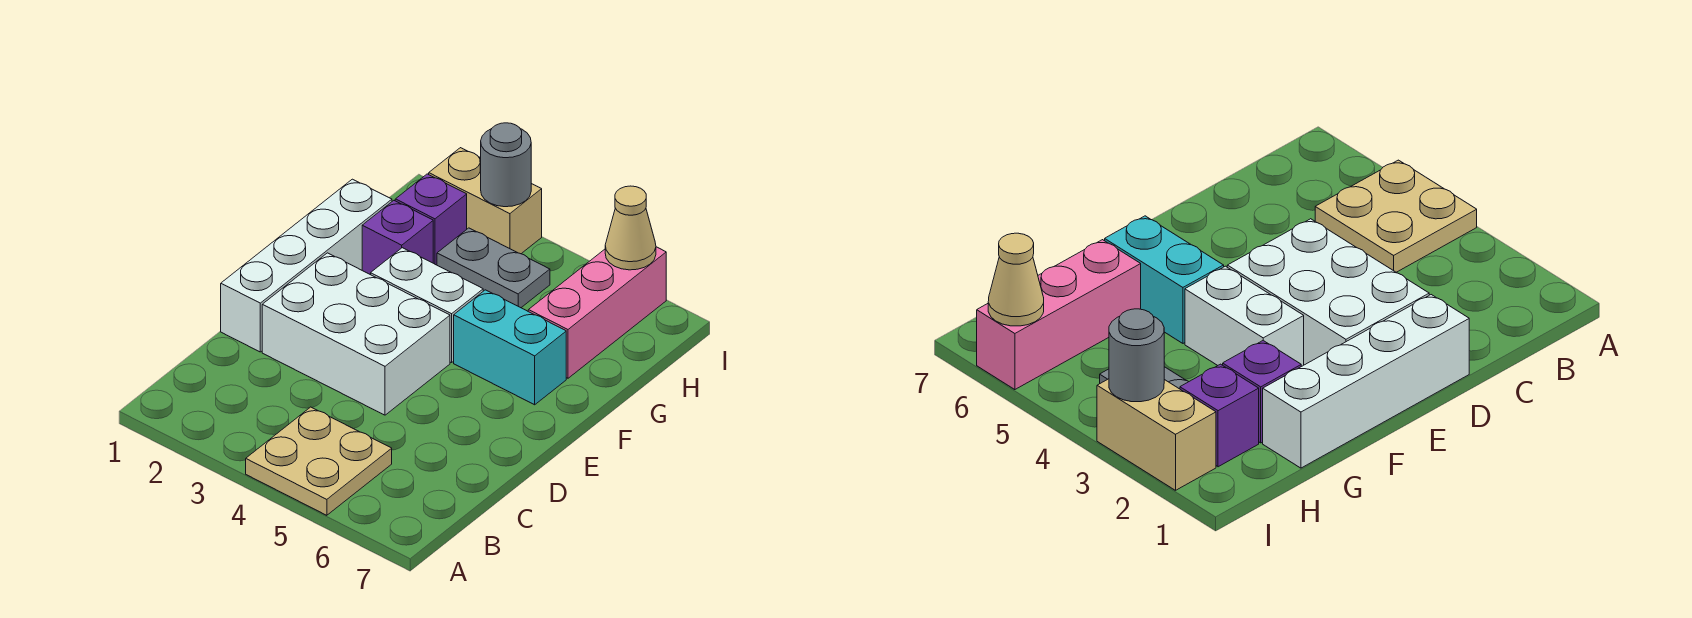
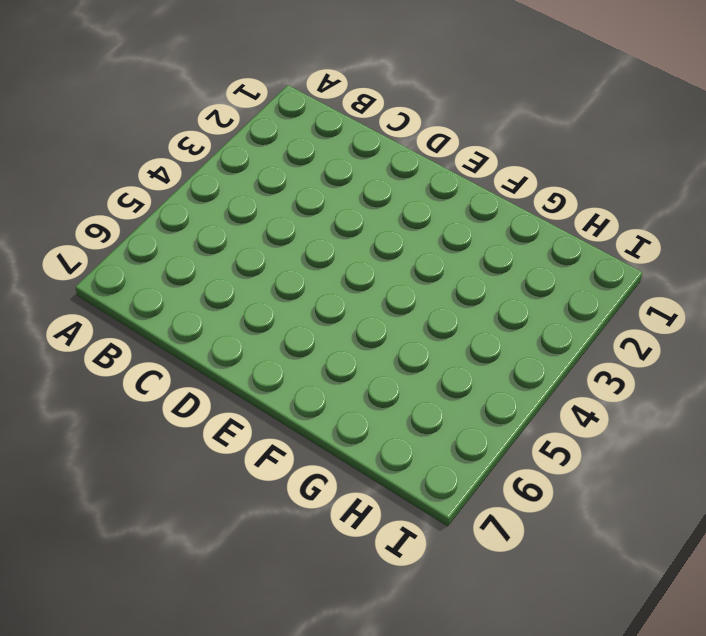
none -> tan plate A4:B5 level 1
none -> white brick D1:G1 level 1
none -> white brick D2:E4 level 1

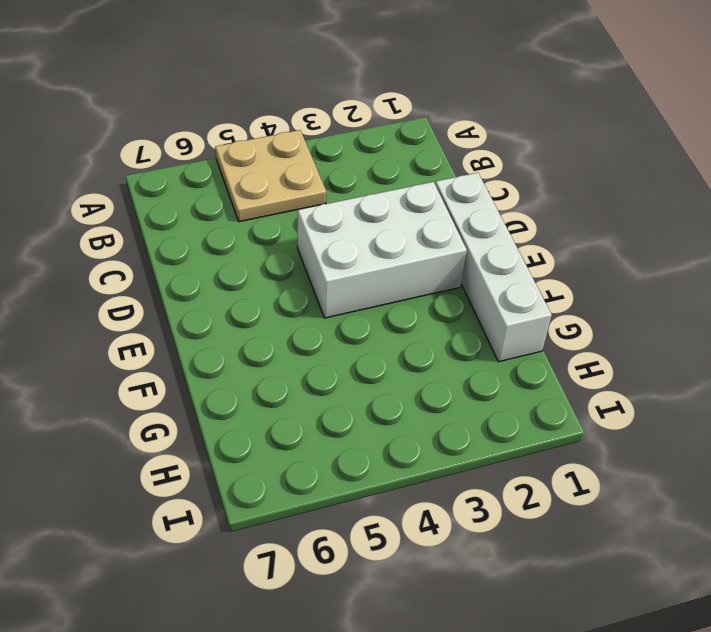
none -> white brick F3:F4 level 1
none -> cyan brick F5:F6 level 1
none -> purple brick G2 level 1

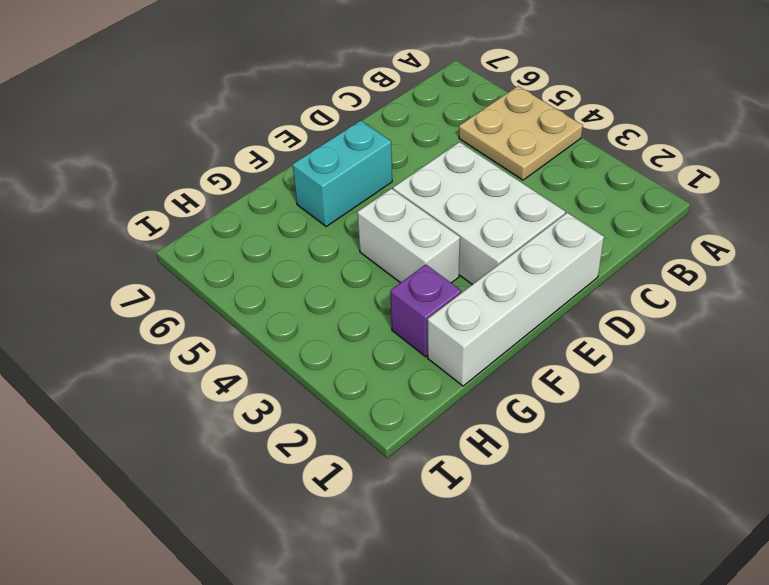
cyan brick E6:F6 level 1 -> cyan brick F5:F6 level 1
none -> pink brick G6:I6 level 1
none -> purple brick H2 level 1
none -> grey plate H3:H4 level 1

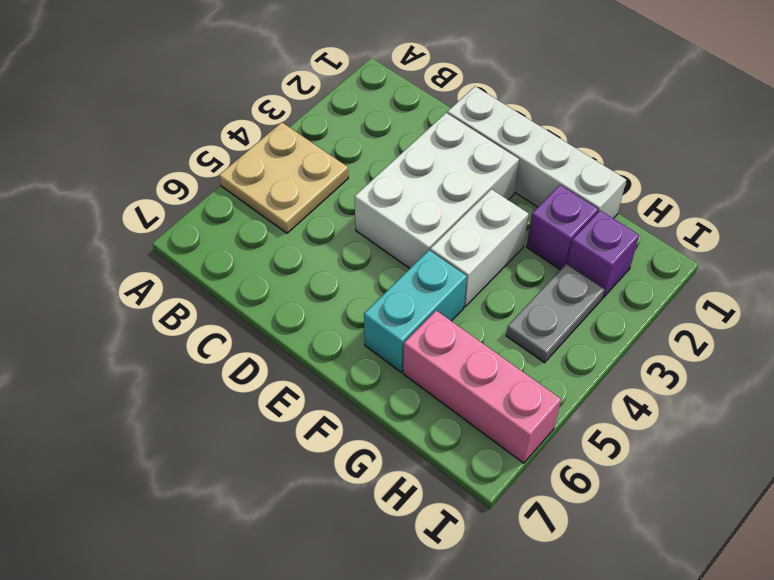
none -> tan brick I2:I3 level 1
none -> grey round brick I3 level 2
none -> tan cone I6 level 2

